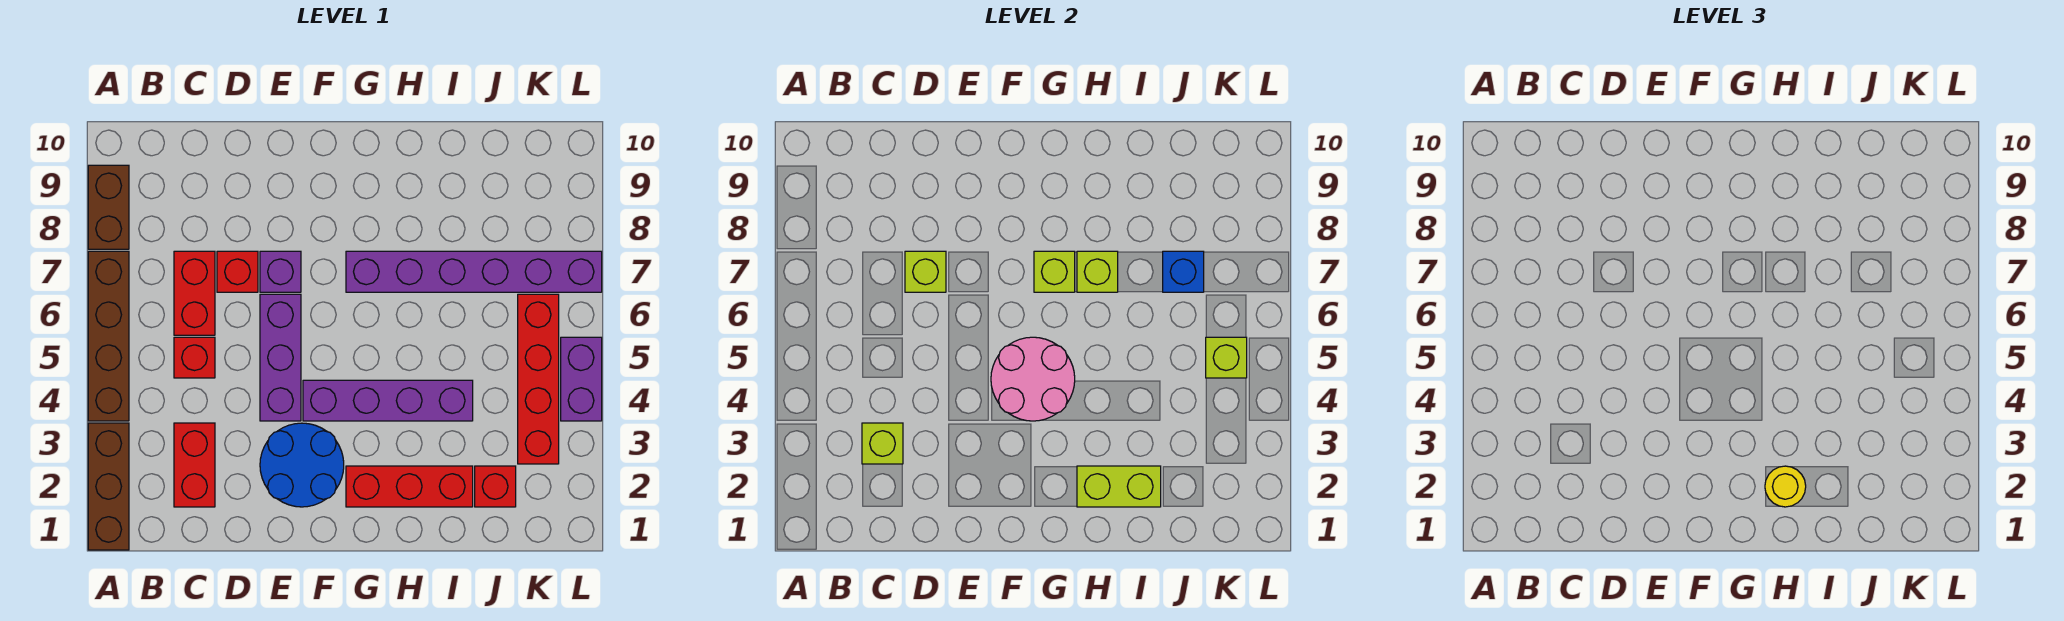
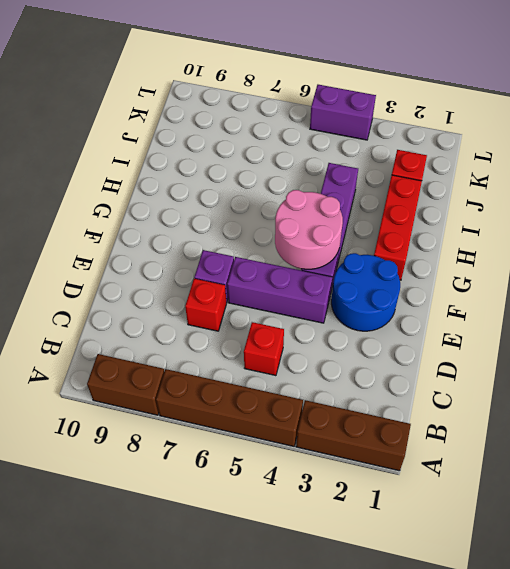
none -> red brick C2:C3 level 1
none -> red brick C6:C7 level 1
none -> purple brick G7:L7 level 1

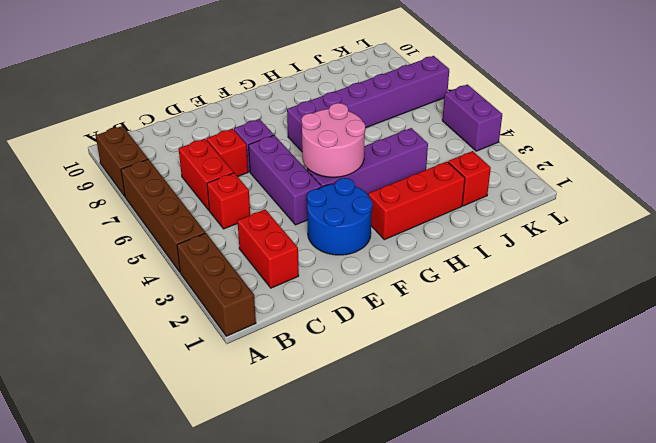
none -> red brick K3:K6 level 1
none -> lime brick C3 level 2
none -> lime brick D7 level 2

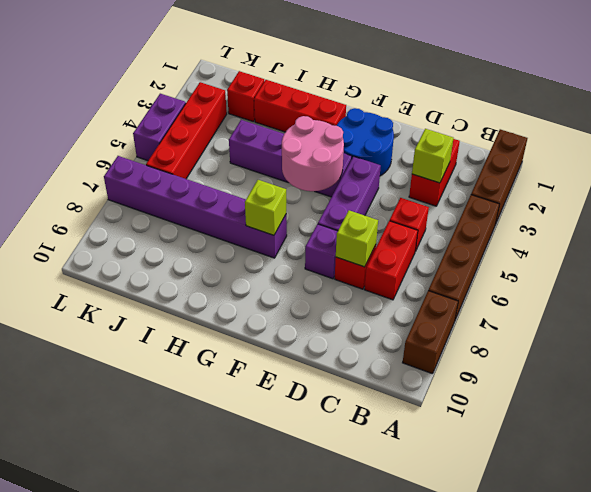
none -> lime brick H2:I2 level 2
none -> lime brick H7 level 2
none -> blue brick J7 level 2

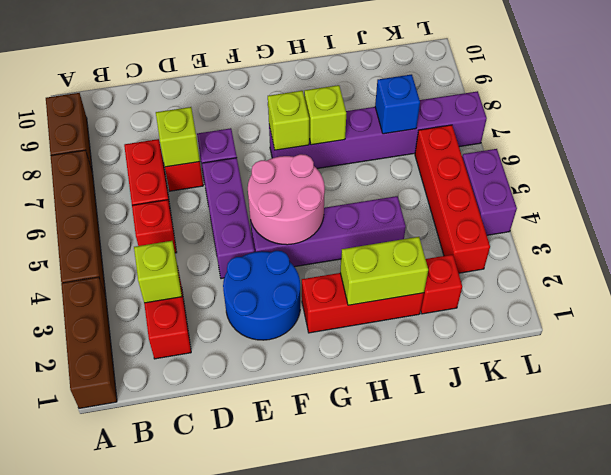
none -> lime brick K5 level 2
none -> yellow round brick H2 level 3

